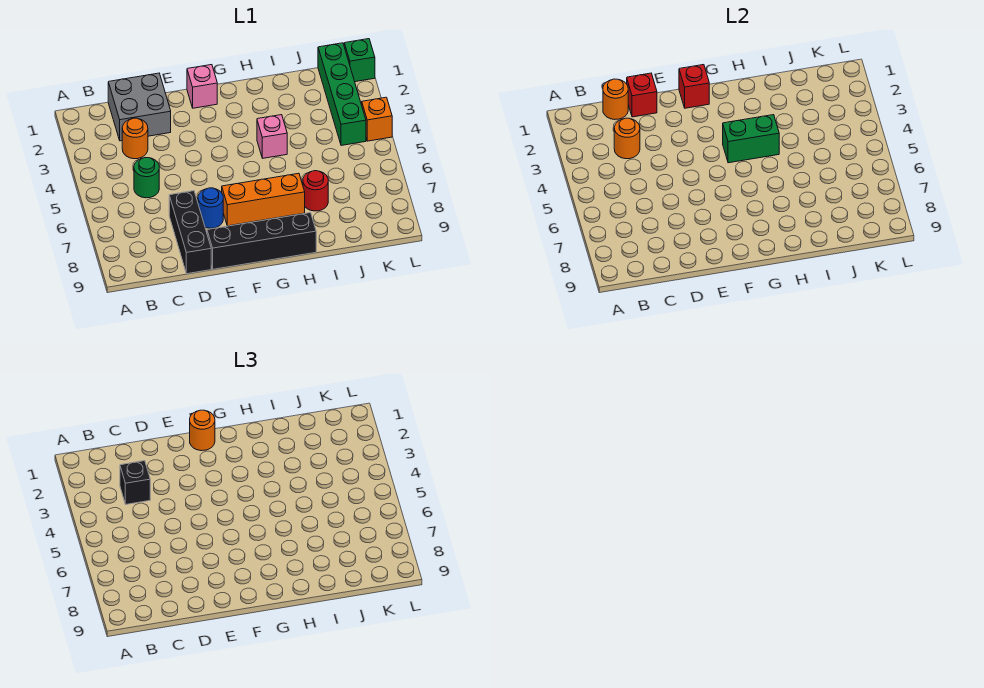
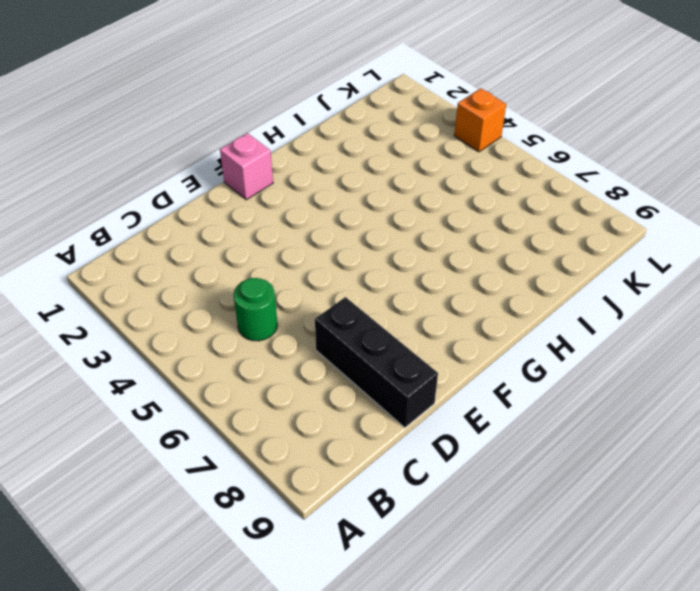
none -> grey brick C1:D2 level 1
none -> orange round brick C3 level 1
none -> blue round brick E7 level 1

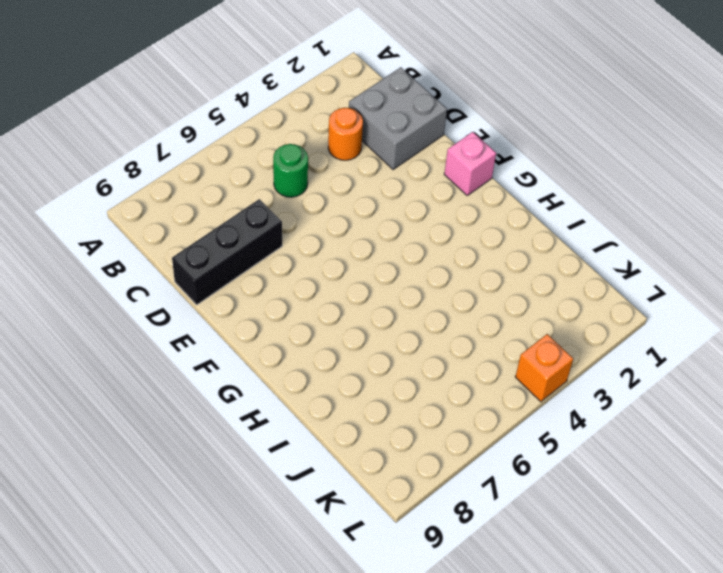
none -> blue round brick E7 level 1
none -> black brick E9:H9 level 1
none -> orange brick F7:H7 level 1

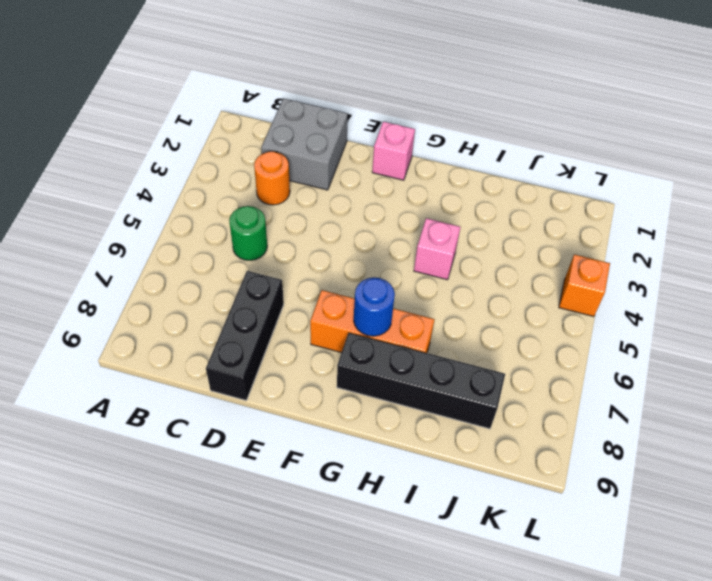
blue round brick G7 level 2 -> blue round brick E7 level 1
black brick G8:J8 level 1 -> black brick E9:H9 level 1
none -> red round brick I7 level 1
none -> green brick K1:K4 level 1
none -> green brick L1 level 1

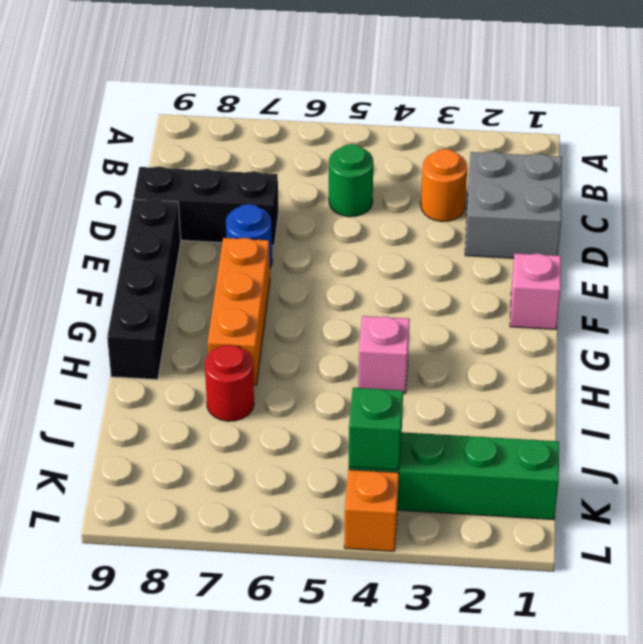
green brick K4 level 2 -> green brick L1 level 1
none -> orange round brick C1 level 2
none -> orange round brick C3 level 2
none -> red brick D1 level 2

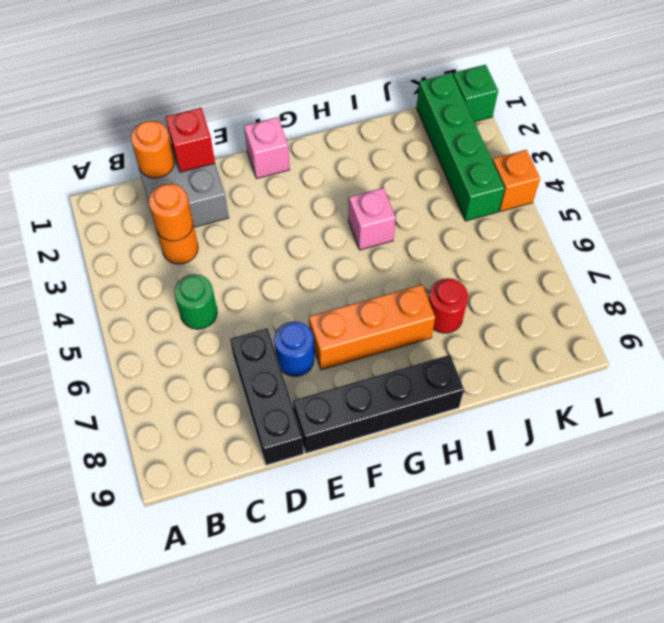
none -> red brick F1 level 2
none -> green brick G4:H4 level 2
none -> black brick C3 level 3

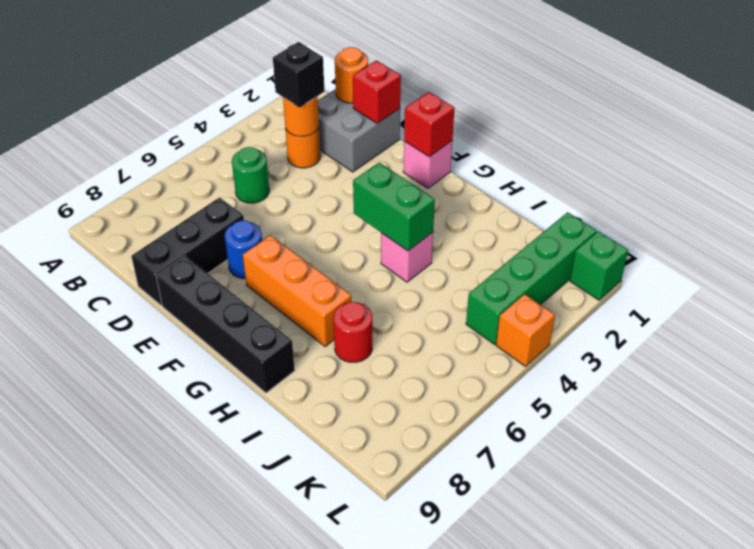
none -> orange round brick F1 level 3

